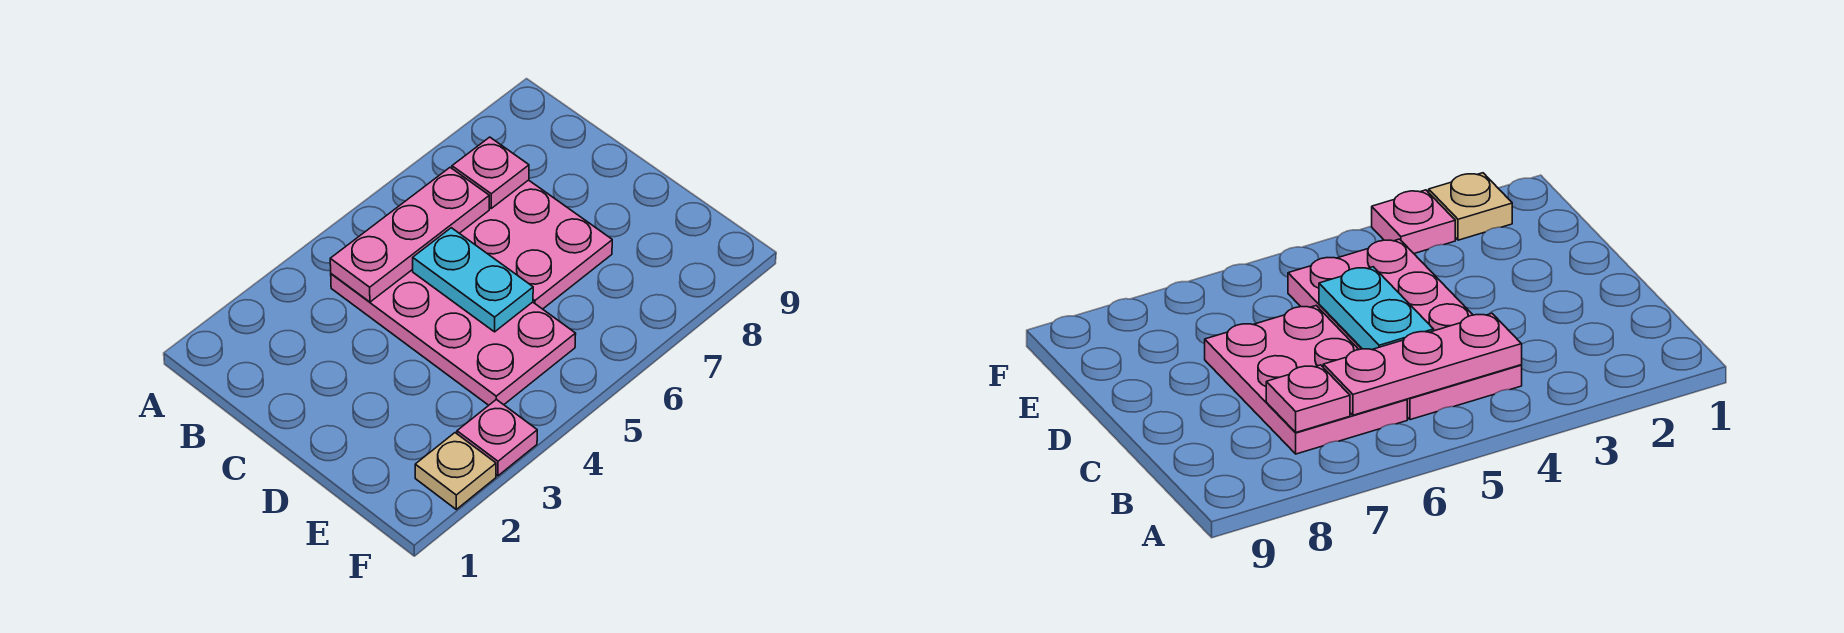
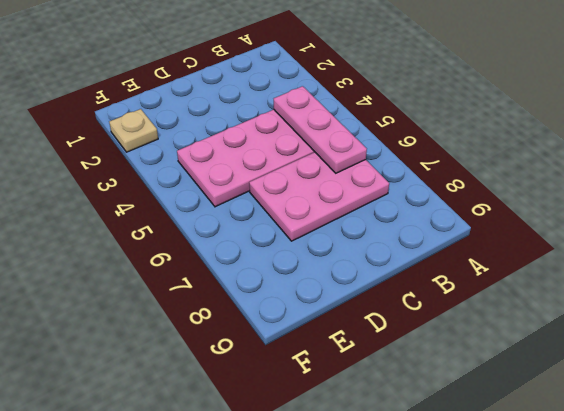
none -> pink plate F3 level 1
none -> pink plate B7 level 2

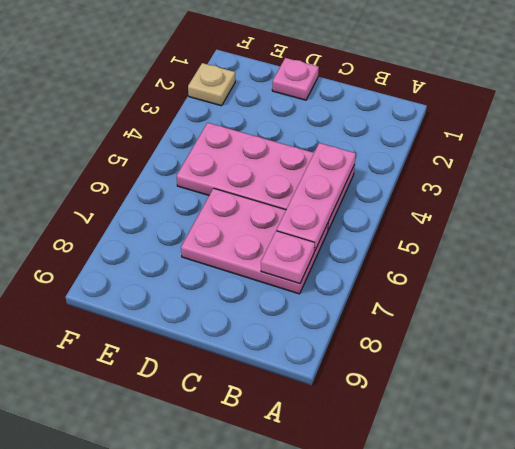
pink plate D1 level 1 -> pink plate F3 level 1
none -> cyan plate C5:D5 level 2

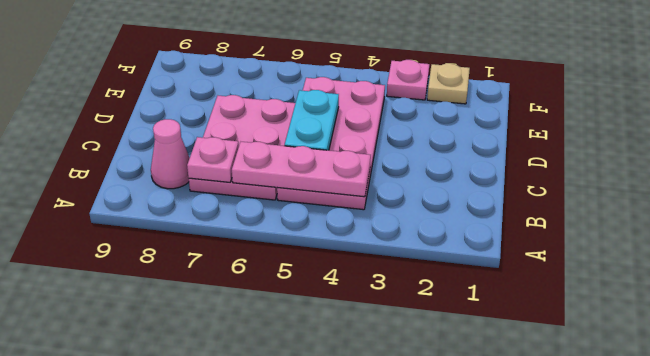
pink cone B8 level 1 -> none

